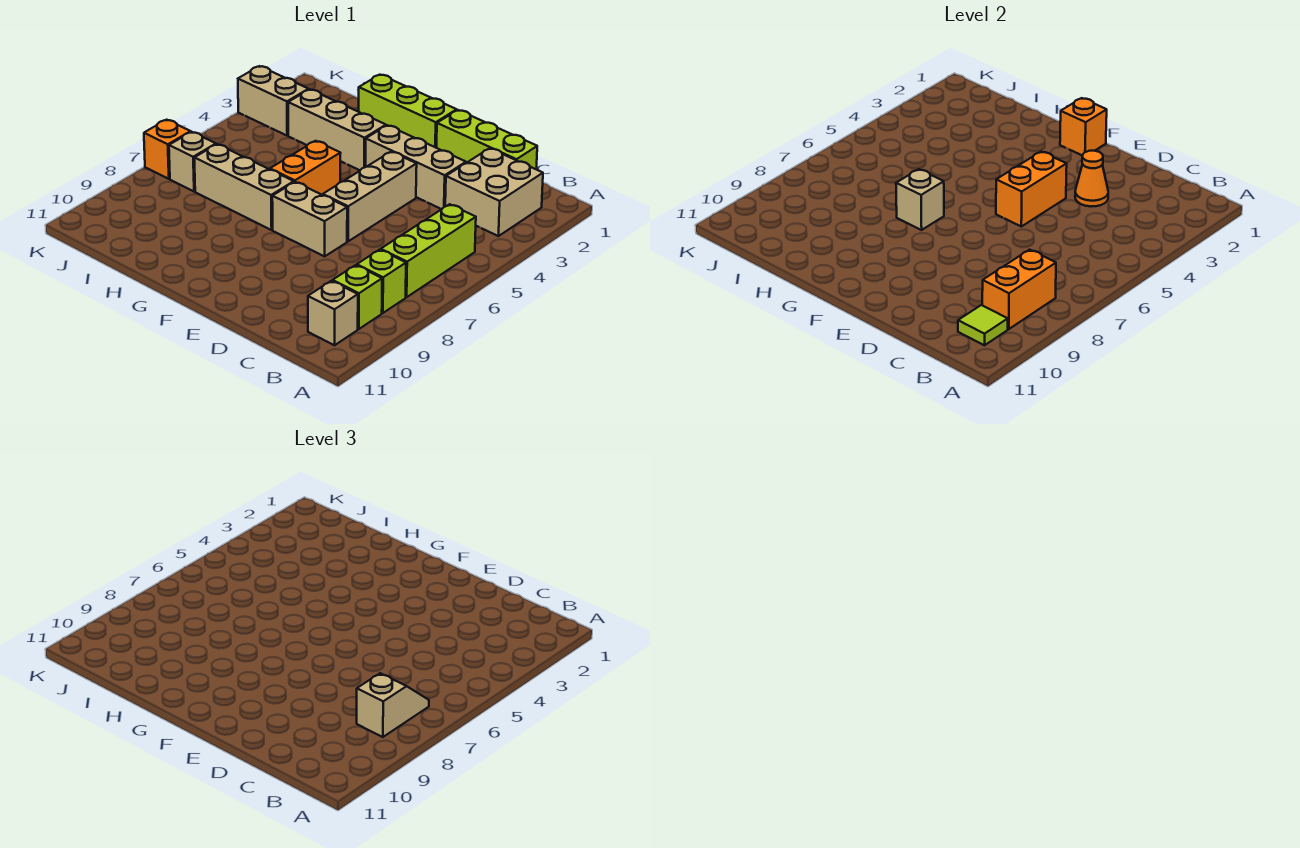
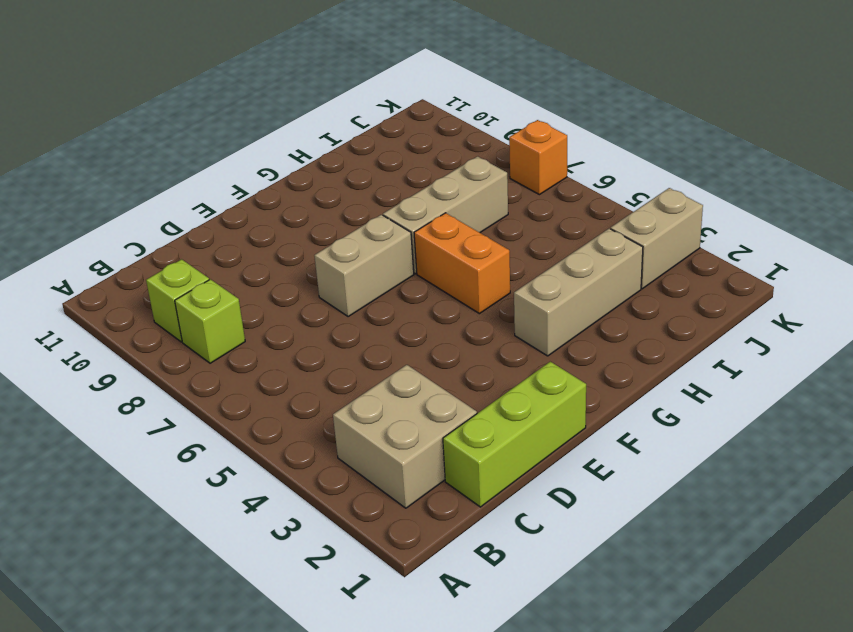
none -> lime brick B5:B7 level 1
none -> tan brick B10 level 1
none -> tan brick D3:F3 level 1

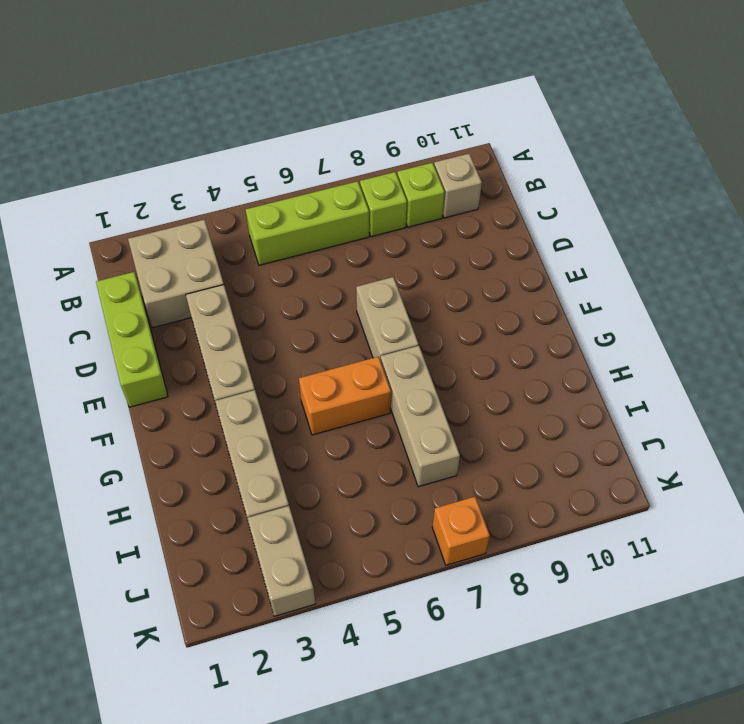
none -> tan brick E4:E6 level 1
none -> lime brick F1:H1 level 1
none -> tan brick J7 level 1

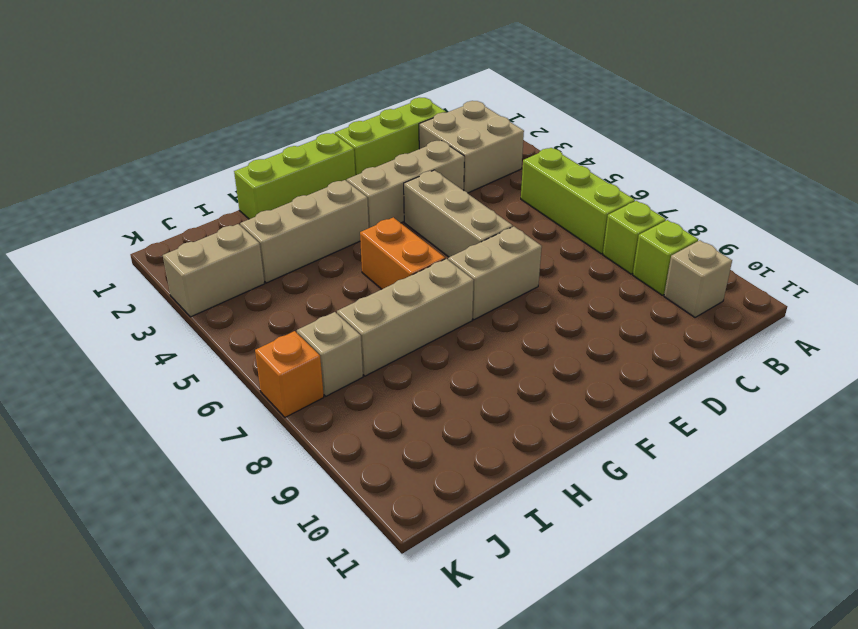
none -> orange brick B8:B9 level 2
none -> lime tile B10 level 2
none -> orange cone D3 level 2

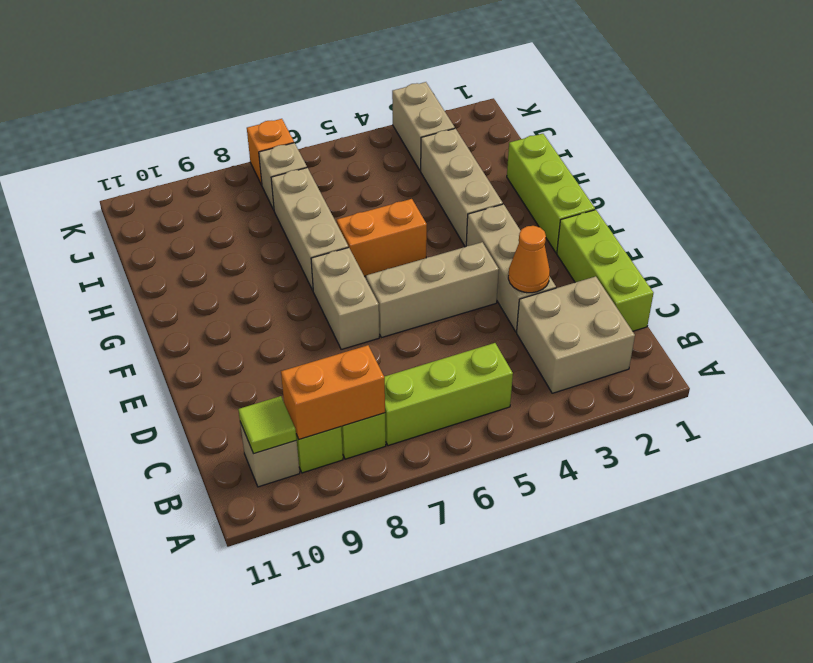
none -> orange brick E4:E5 level 2
none -> orange brick F1 level 2
none -> tan brick G7 level 2

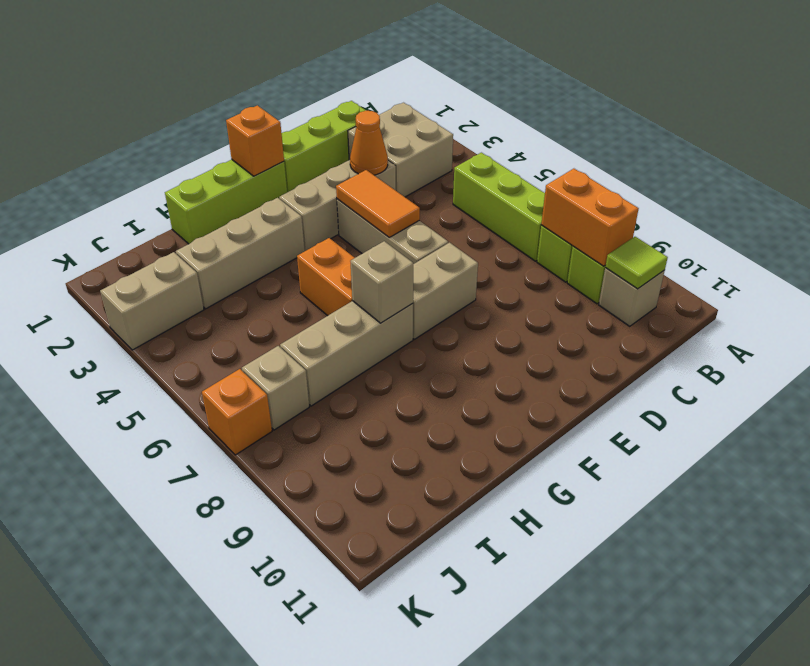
orange tile E4:E5 level 2 -> orange brick E4:E5 level 2
none -> tan slope B7:B8 level 3 top 8

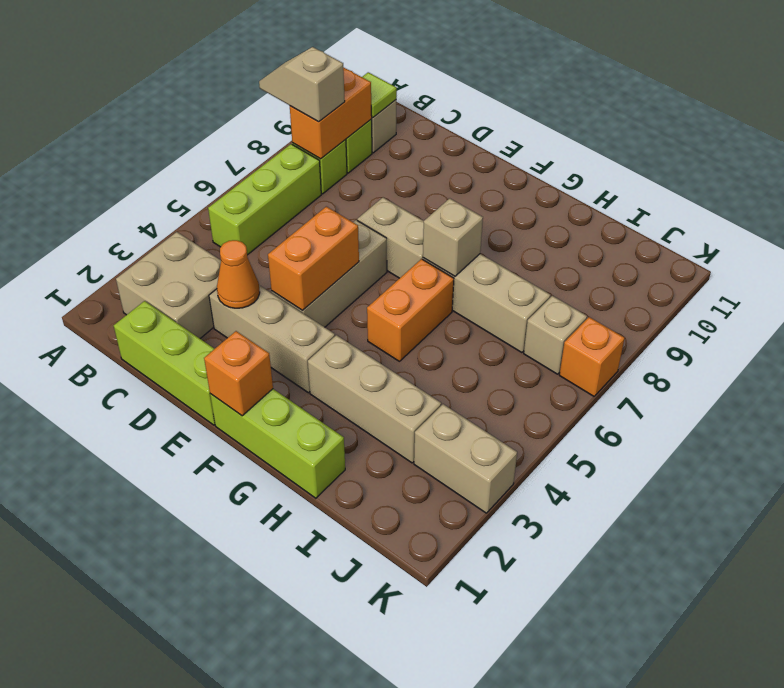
tan slope A8:B8 level 3 top B -> tan slope B7:B8 level 3 top 8

